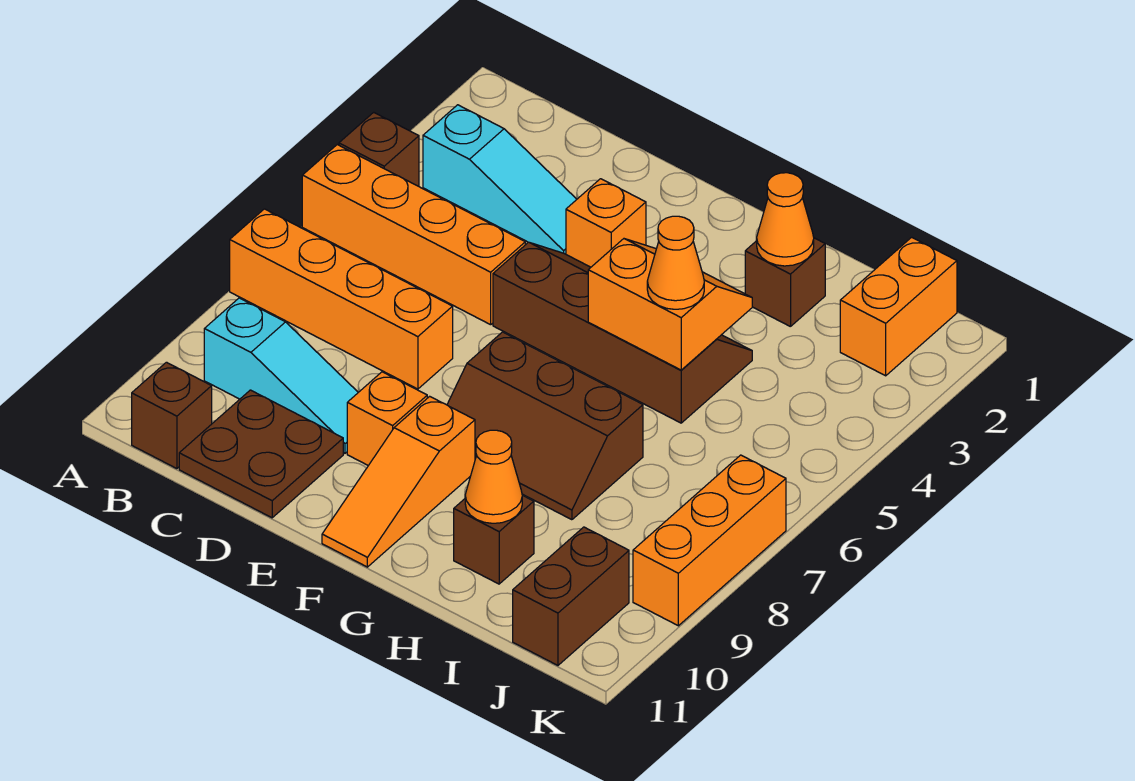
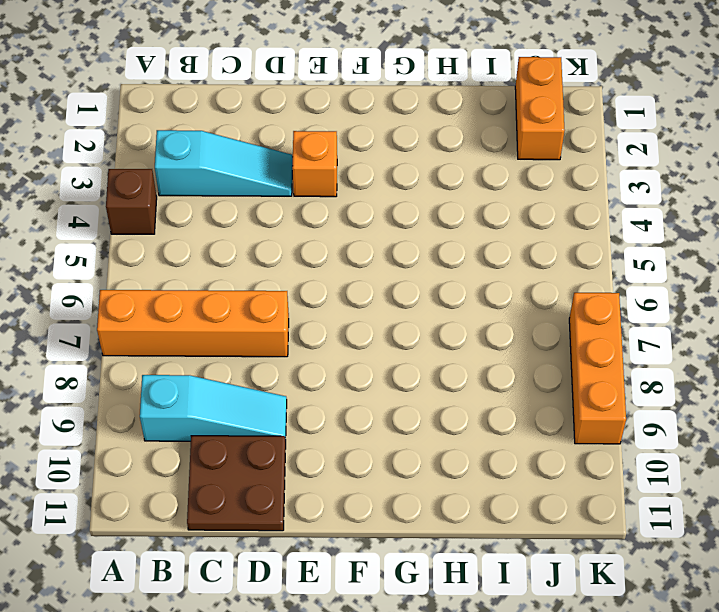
none -> orange brick A5:D5 level 1
none -> brown brick B11 level 1
none -> brown slope E4:H5 level 1 top 5

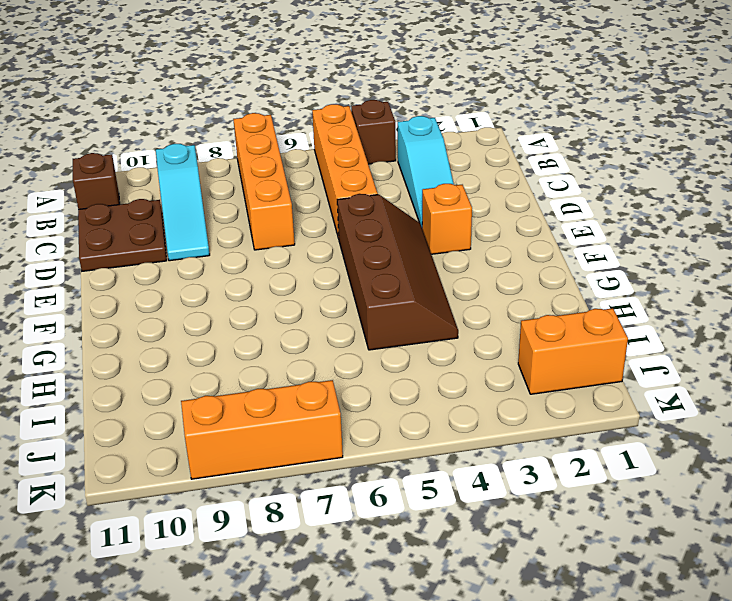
none -> orange brick E9 level 1
none -> brown slope F7:H8 level 1 top 7
none -> orange slope F9:F11 level 1 top 9

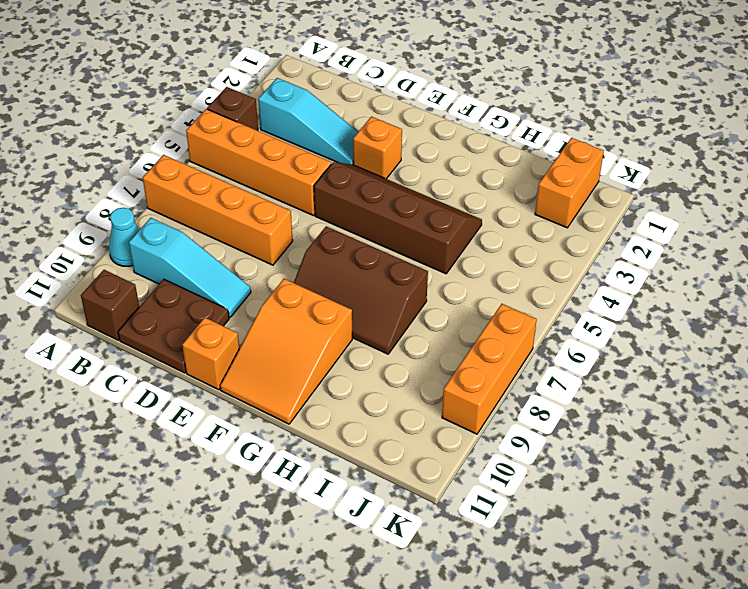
cyan cone A9 level 1 -> none
orange brick E11 level 1 -> orange brick E9 level 1
orange slope F9:G11 level 1 top 9 -> orange slope F9:F11 level 1 top 9
none -> brown brick H2 level 1
none -> brown brick H10 level 1
none -> brown brick J10:J11 level 1

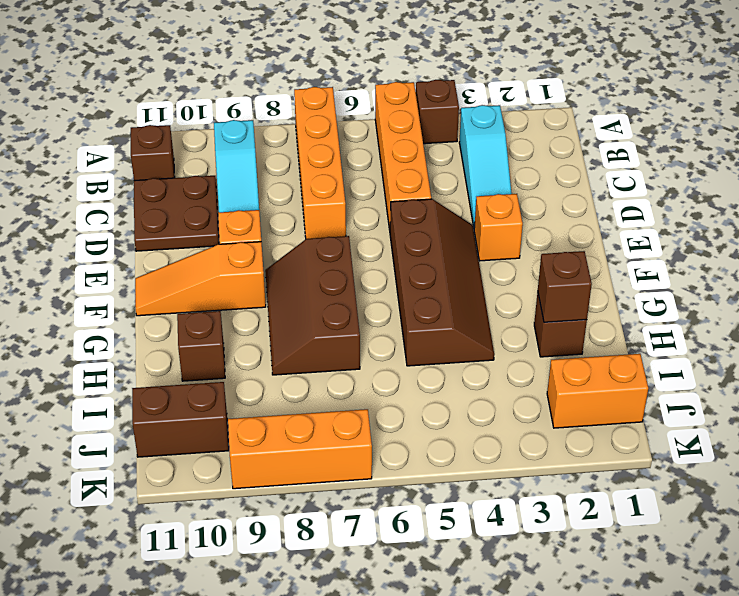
brown brick H2 level 2 -> orange cone H2 level 2
none -> orange slope G4:H5 level 2 top 5
none -> orange cone H10 level 2
none -> orange cone H5 level 3

